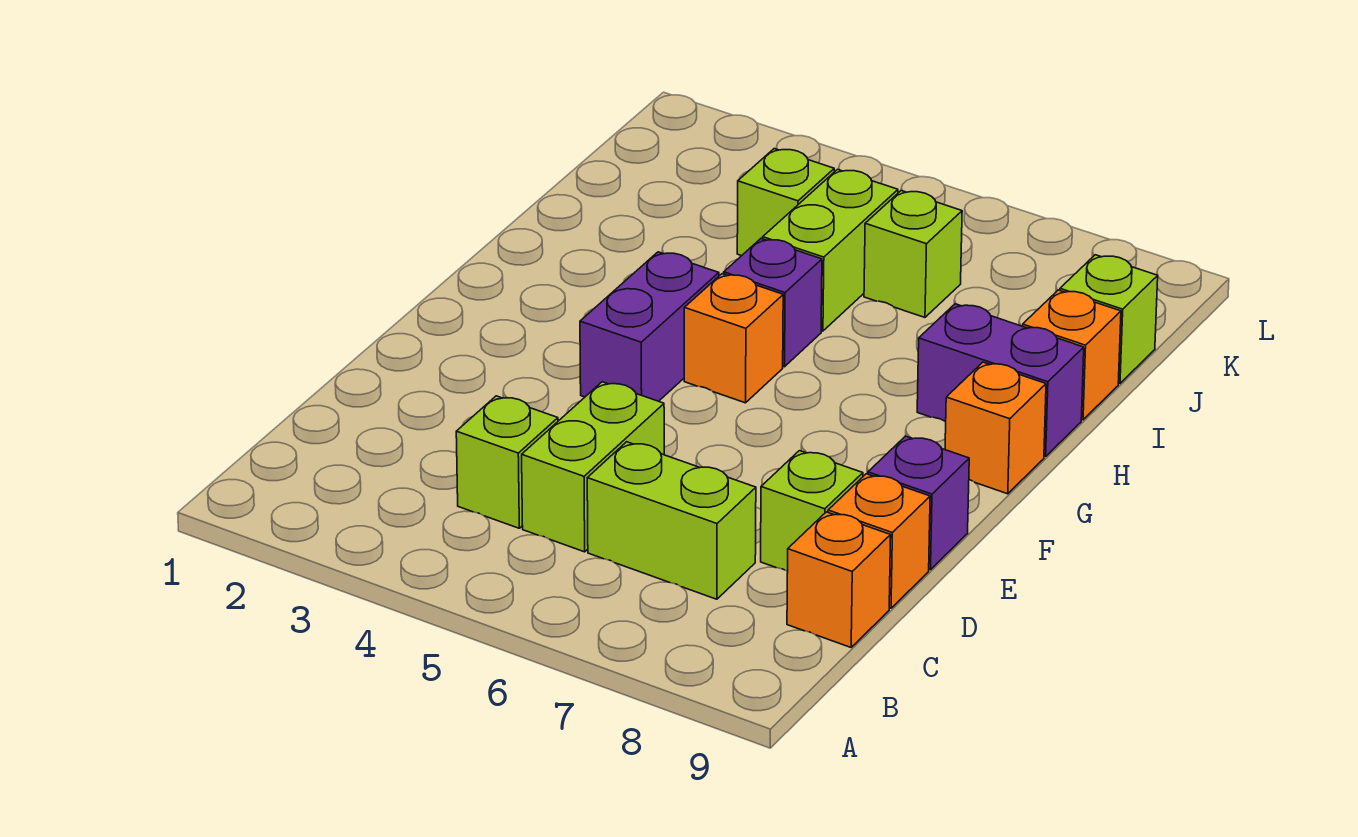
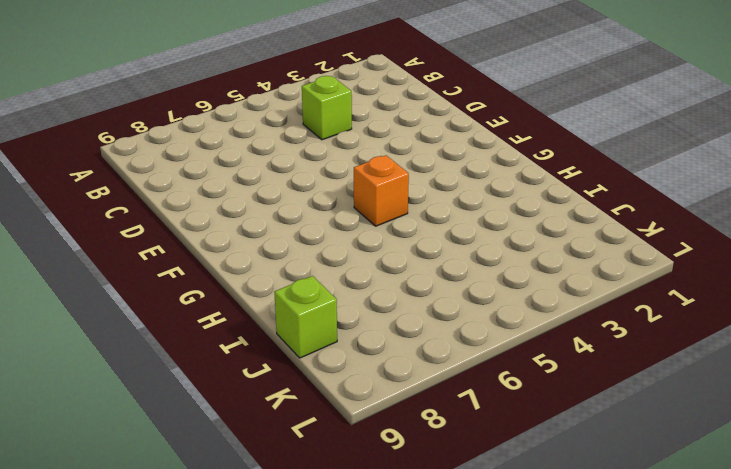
none -> lime brick C5:D5 level 1
none -> lime brick C6:C7 level 1
none -> orange brick C9 level 1

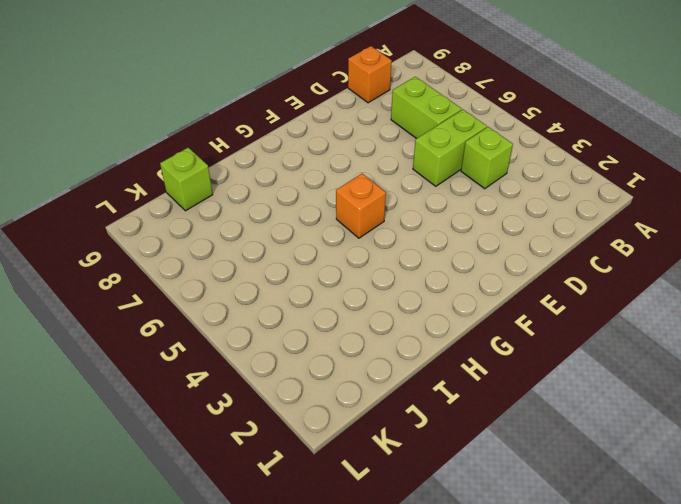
none -> lime brick D8 level 1
none -> orange brick D9 level 1
none -> purple brick E9 level 1

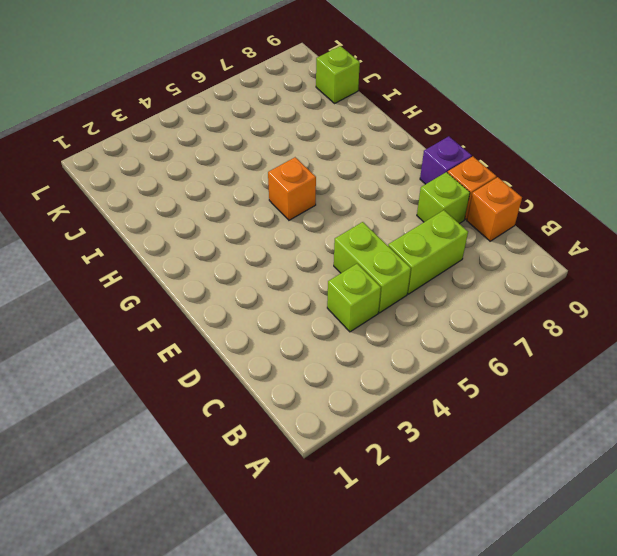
none -> purple brick F4:G4 level 1
none -> orange brick G9 level 1
none -> purple brick H5 level 1

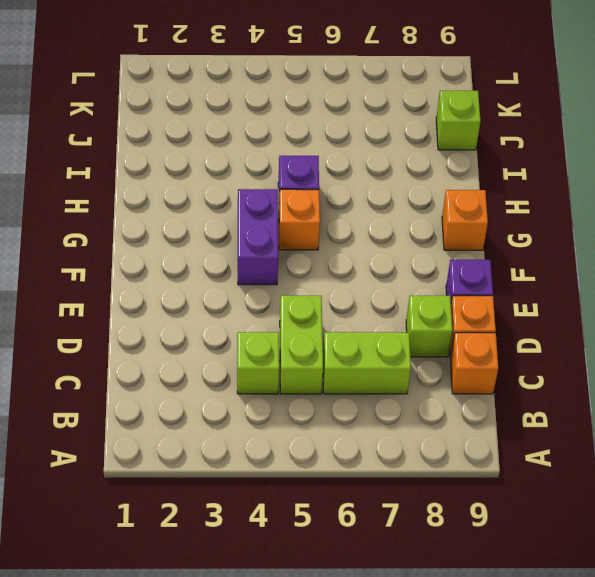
none -> purple brick H8:H9 level 1
none -> lime brick I5:J5 level 1
none -> orange brick I9 level 1

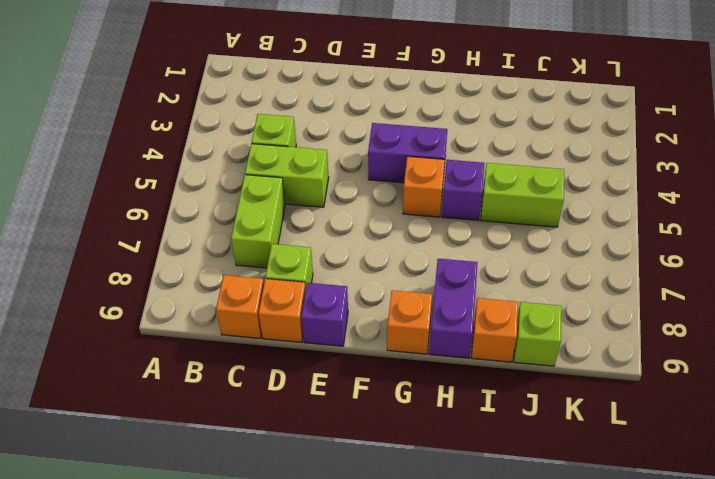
none -> lime brick J4 level 1
none -> lime brick J6 level 1

